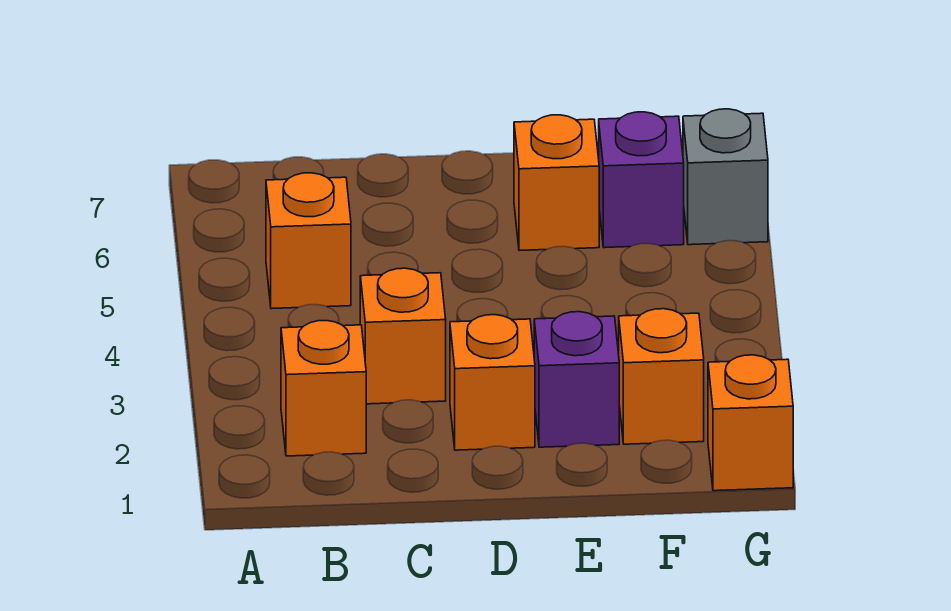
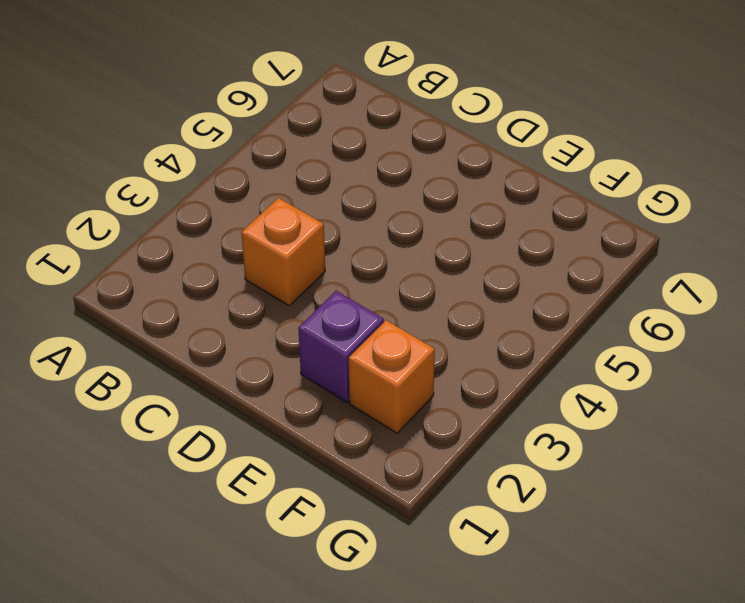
none -> orange brick B2 level 1
none -> orange brick B5 level 1

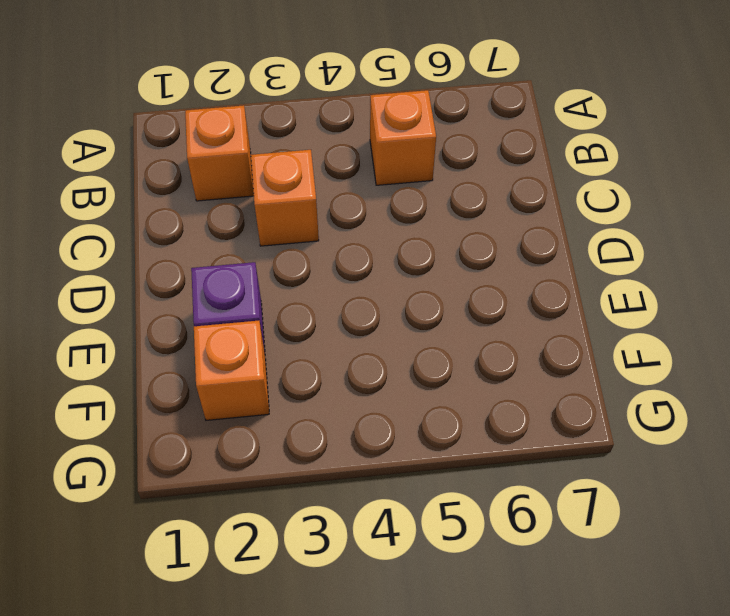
none -> orange brick D2 level 1
none -> orange brick E6 level 1

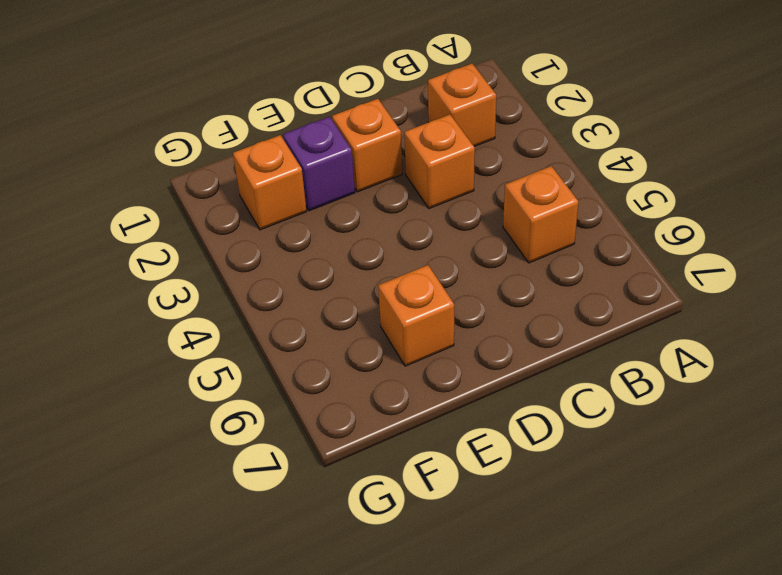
none -> purple brick F6 level 1
none -> orange brick G1 level 1

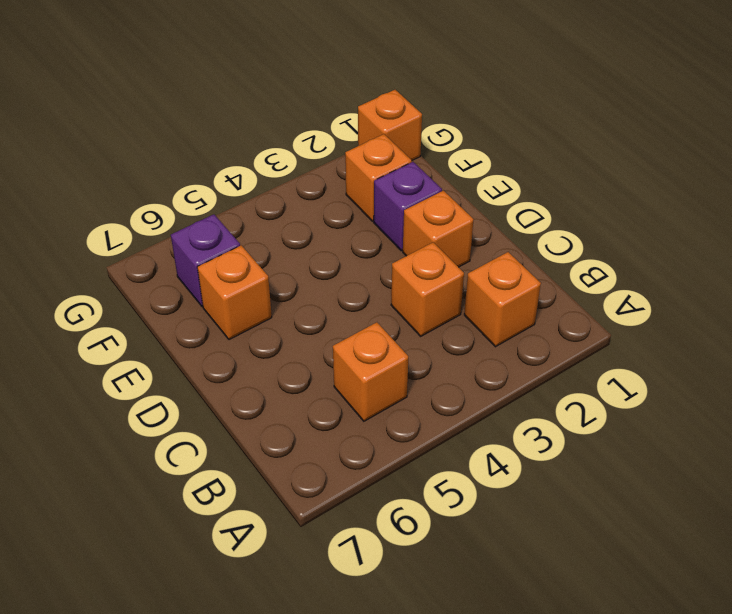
none -> grey brick G6 level 1

